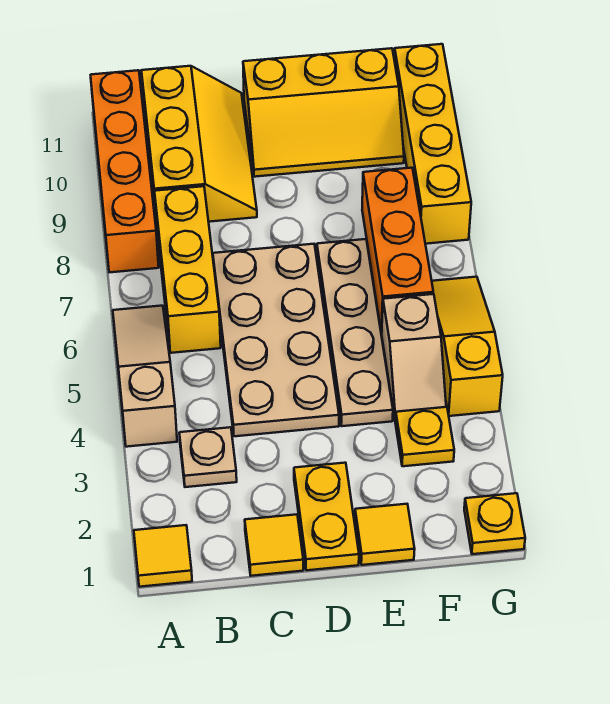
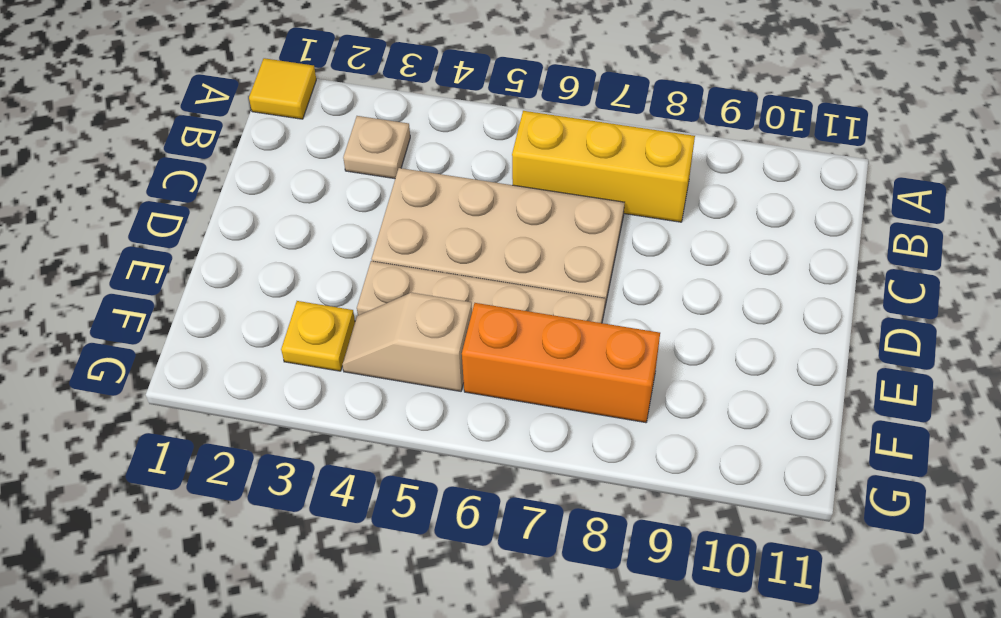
none -> tan slope A4:A6 level 1 top 4
none -> orange brick A8:A11 level 1
none -> yellow slope B9:C11 level 1 top B

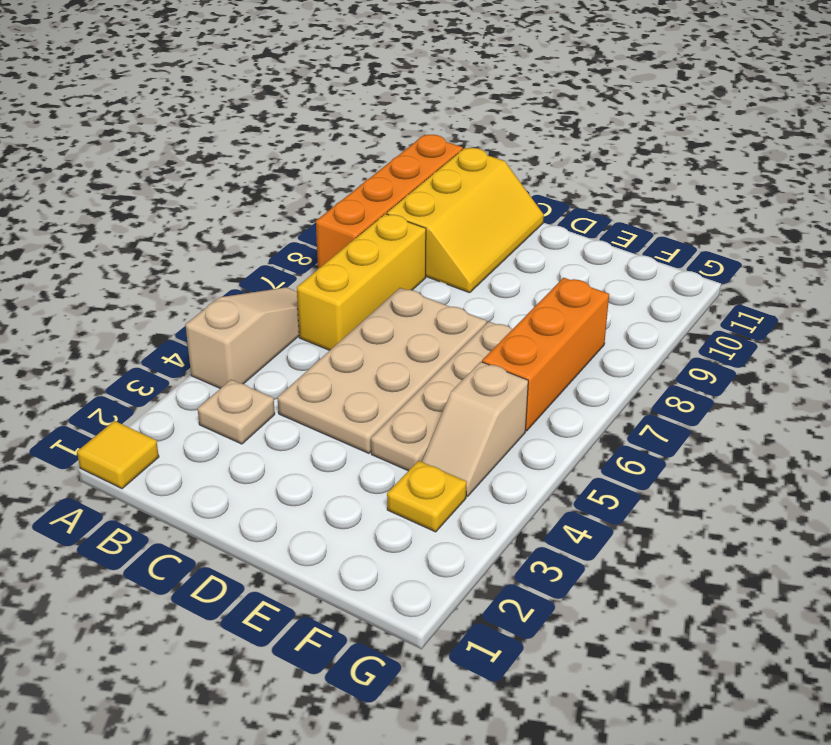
none -> yellow tile C1 level 1
none -> yellow plate D1:D2 level 1
none -> yellow slope D10:F11 level 1 top 11

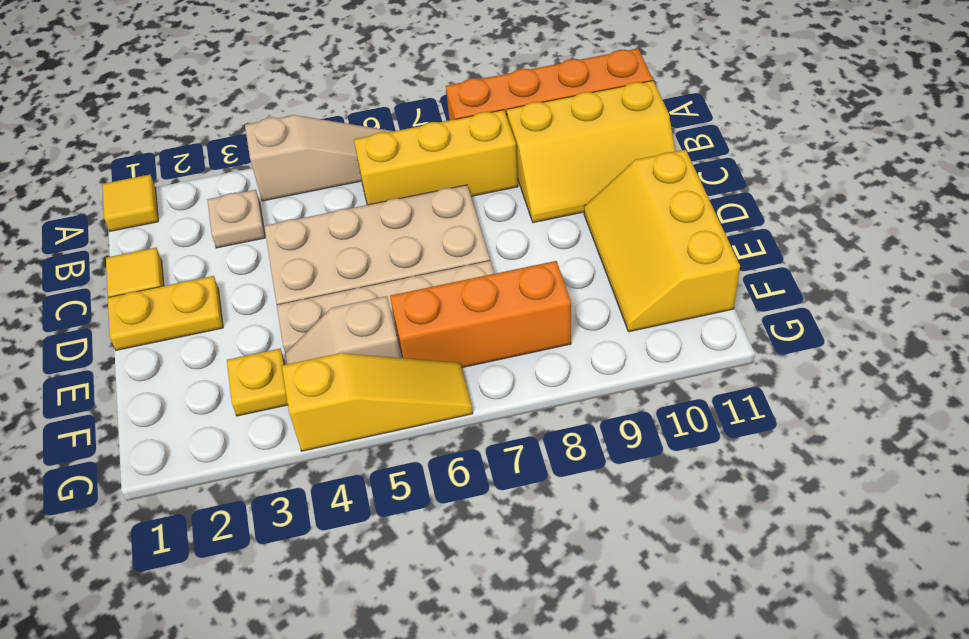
none -> yellow tile E1 level 1
none -> yellow plate G1 level 1
none -> yellow brick G8:G11 level 1

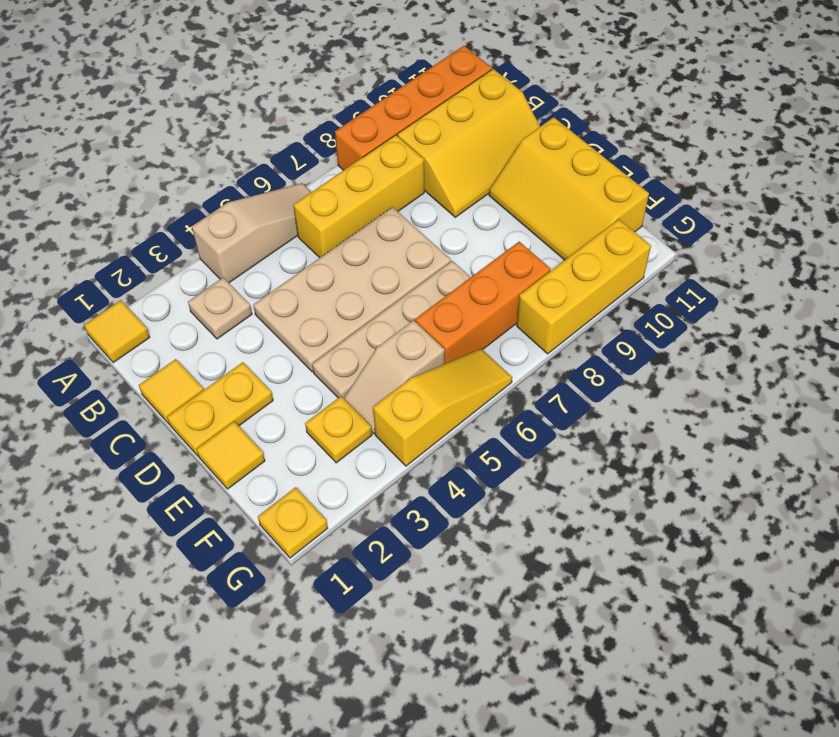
yellow brick G8:G10 level 1 -> yellow brick G8:G11 level 1

